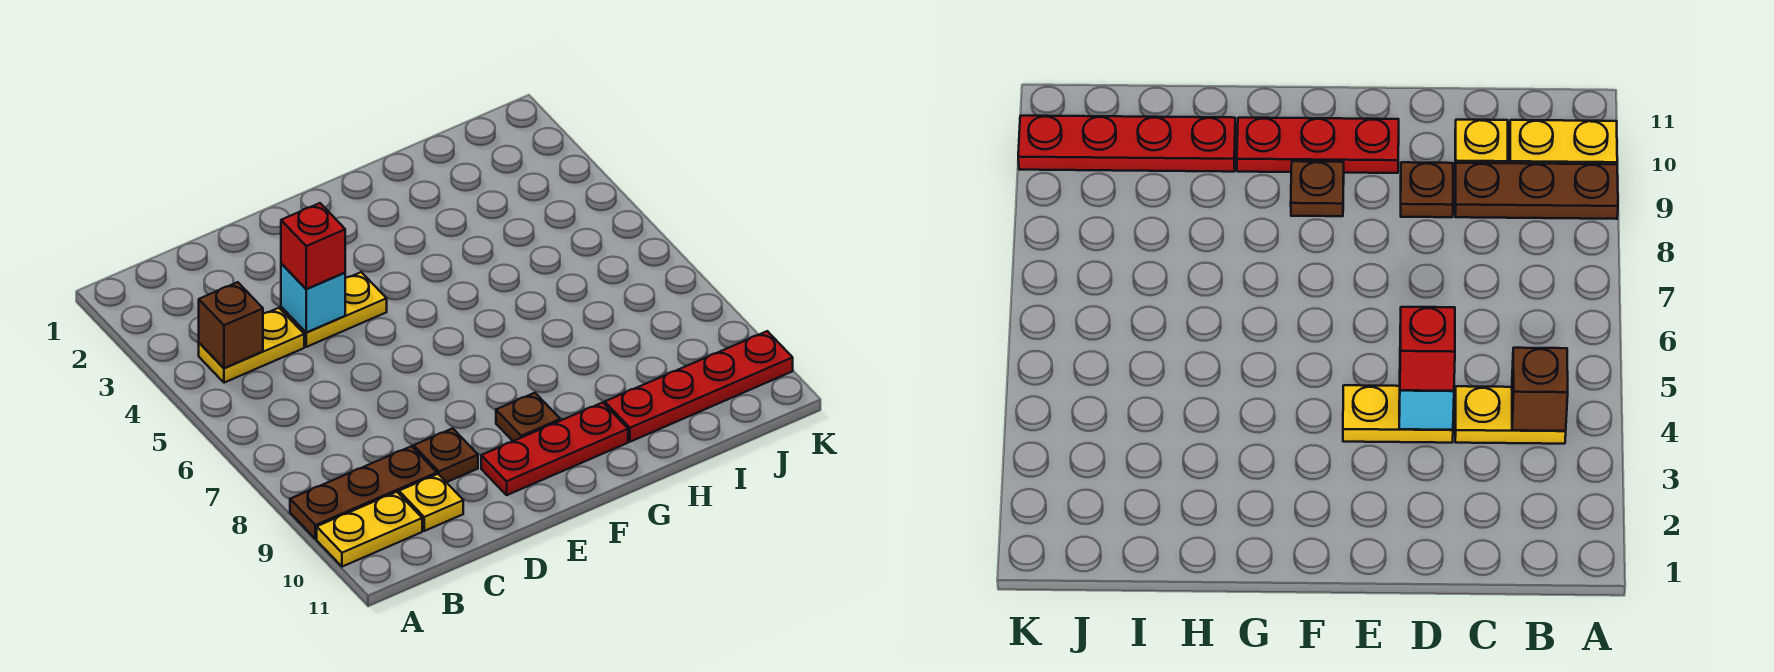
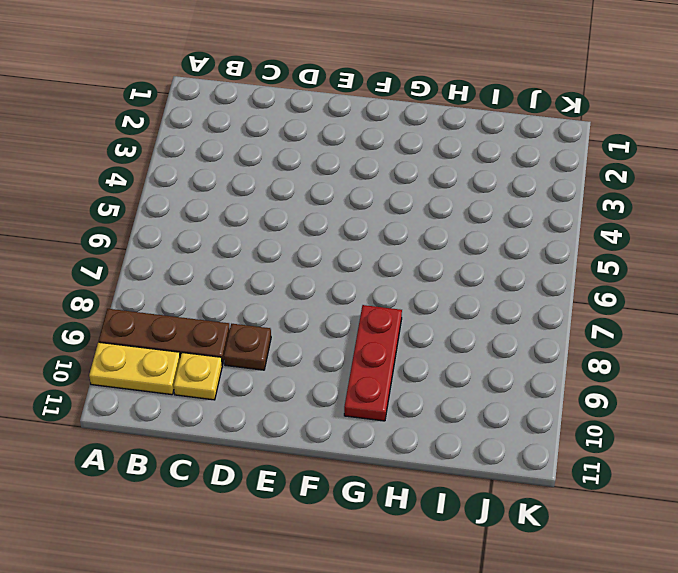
red plate G8:G10 level 1 -> red plate E10:G10 level 1
none -> yellow plate B4:C4 level 1
none -> yellow plate D4:E4 level 1
none -> brown plate F9 level 1

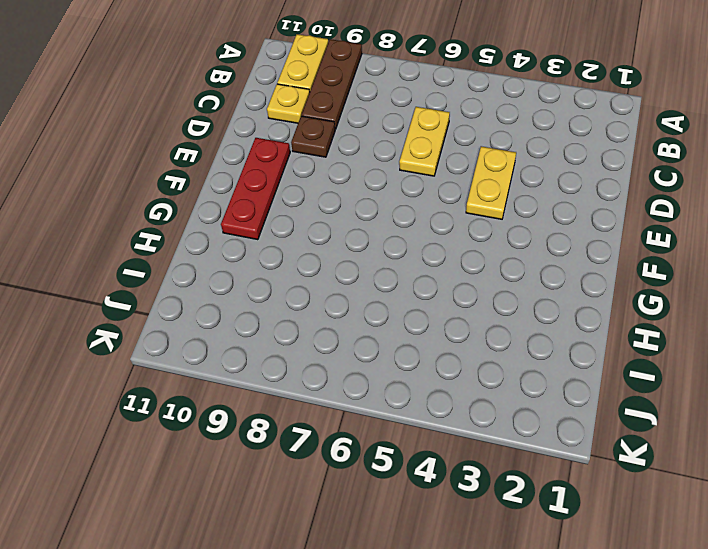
yellow plate C6:D6 level 1 -> yellow plate B4:C4 level 1
none -> brown plate F9 level 1
none -> red plate H10:K10 level 1
none -> brown brick B4 level 2

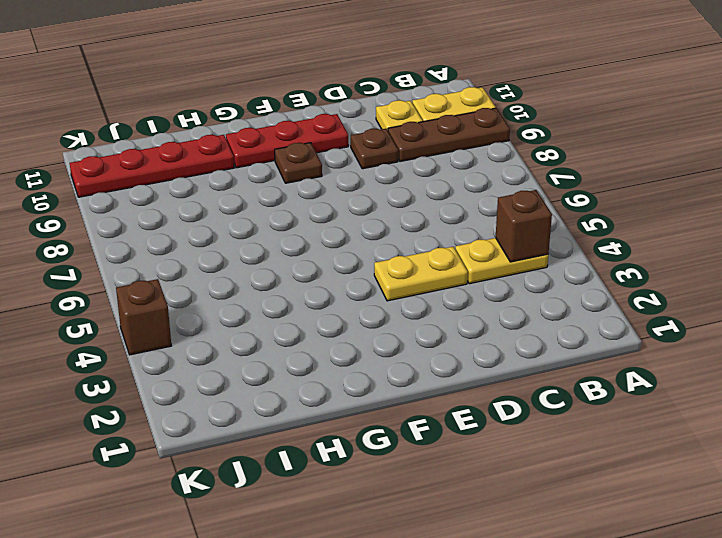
brown brick K4 level 1 -> none
none -> cyan brick D4 level 2
none -> red brick D4 level 3

